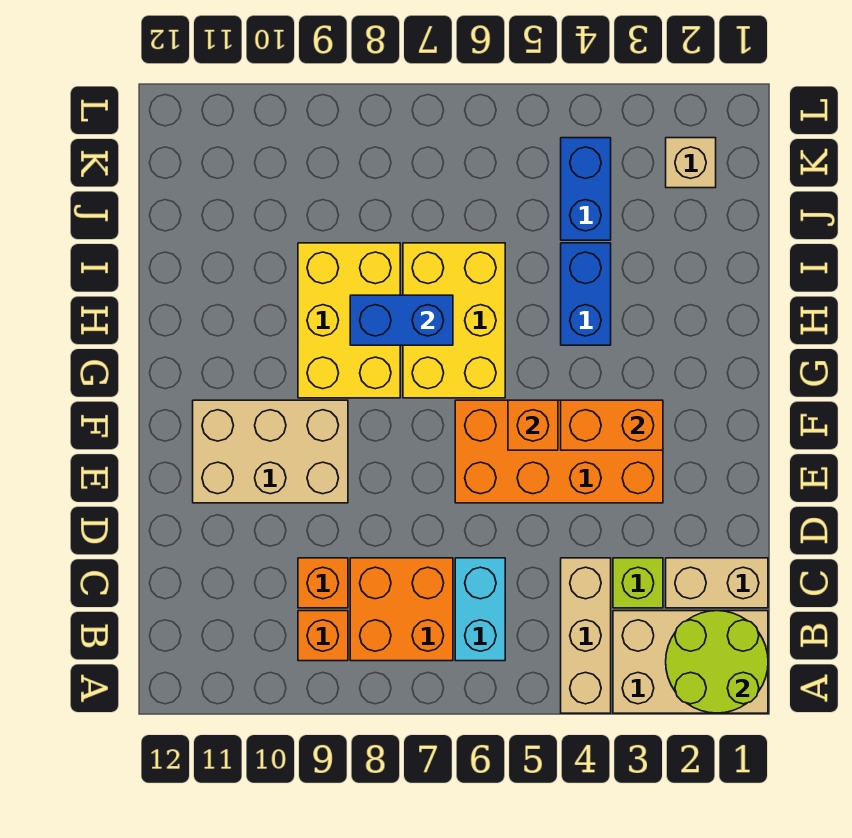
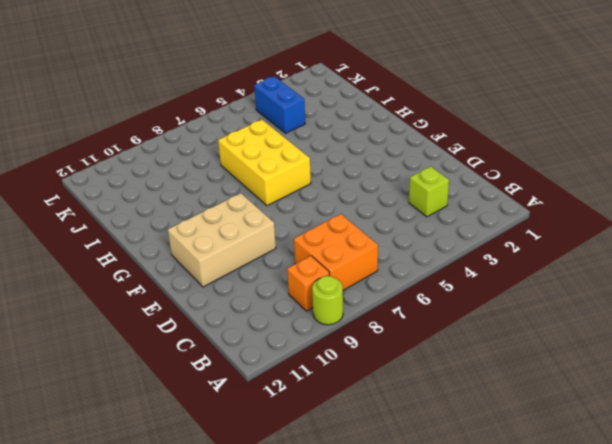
lime round brick A9 level 1 -> none
none -> tan brick A1:B3 level 1
none -> tan brick A4:C4 level 1
none -> cyan brick B6:C6 level 1

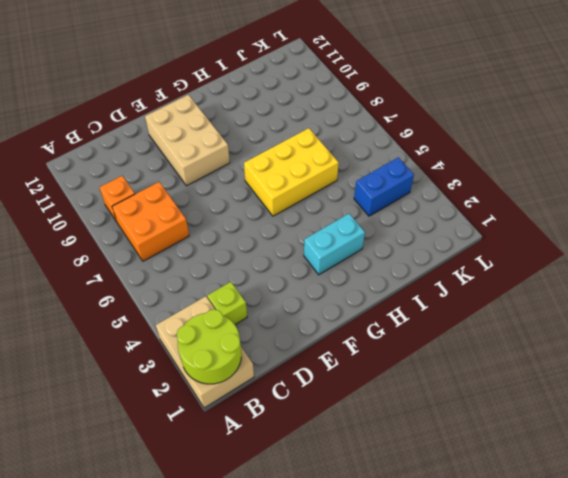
cyan brick G3:H3 level 1 -> cyan brick B6:C6 level 1
none -> tan brick A4:C4 level 1
none -> tan brick C1:C2 level 1
none -> orange brick C9 level 1

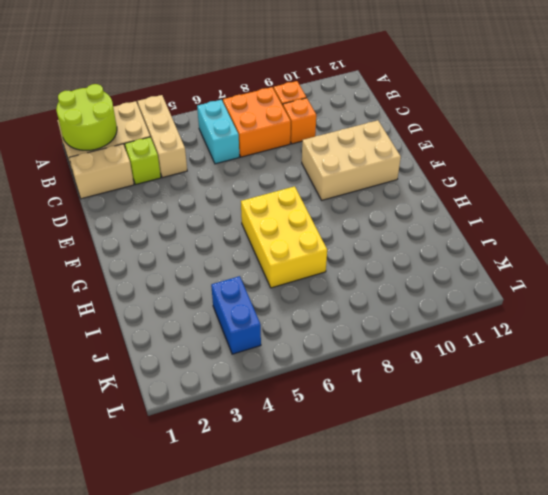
none -> orange brick E3:F6 level 1
none -> yellow brick G8:I9 level 1
none -> blue brick H4:I4 level 1

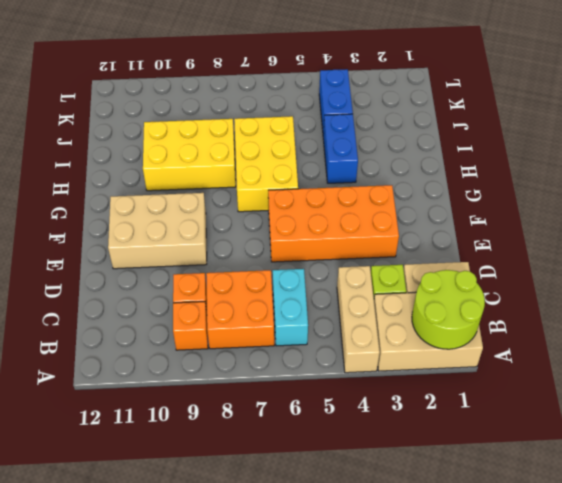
yellow brick H8:I10 level 1 -> yellow brick G8:I9 level 1
none -> tan brick K2 level 1
none -> orange brick F3:F4 level 2
none -> orange brick F5 level 2

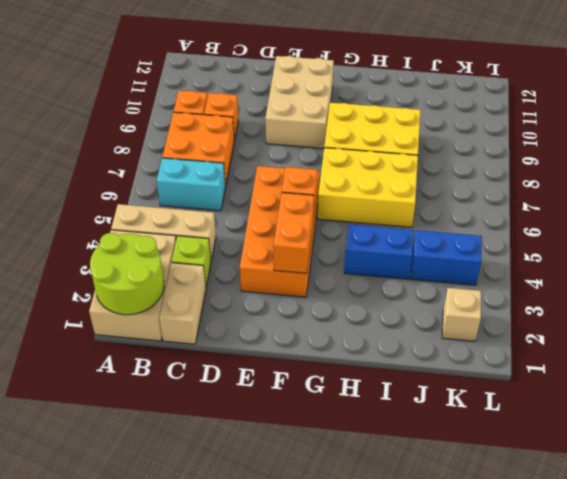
none -> blue brick H7:H8 level 2

